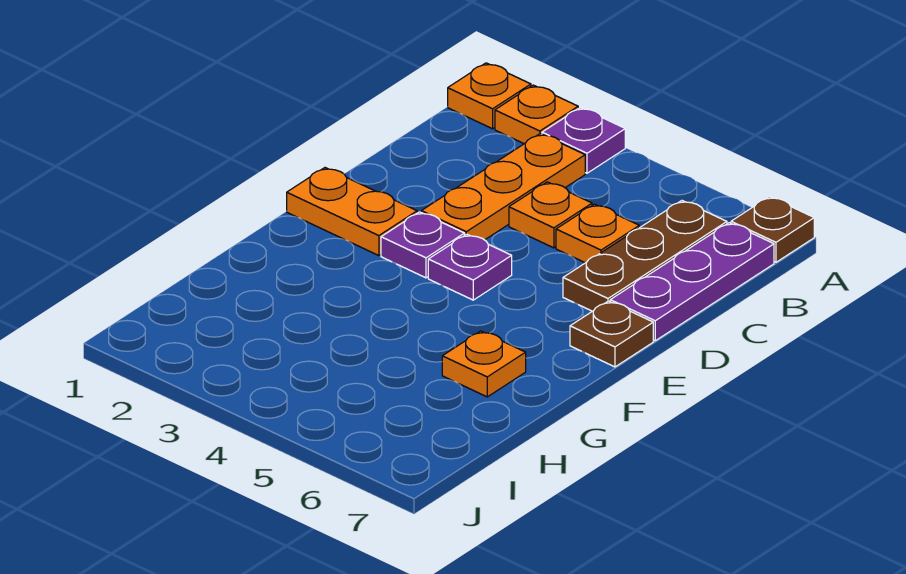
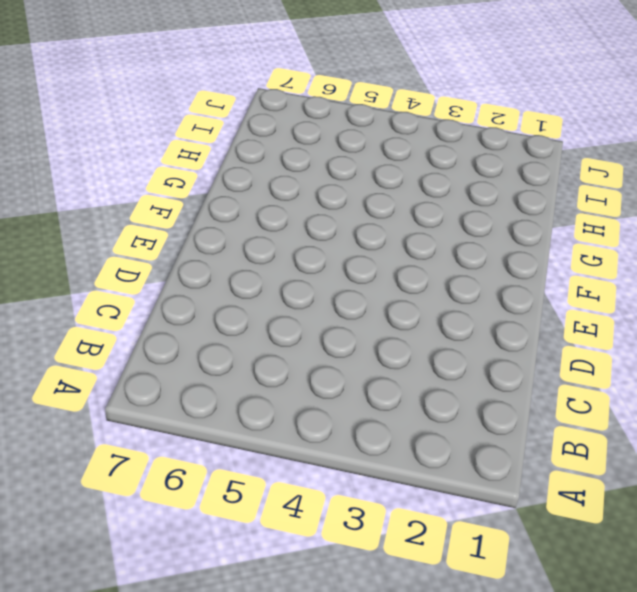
none -> orange plate A1 level 1
none -> orange plate A2 level 1
none -> purple plate A3 level 1

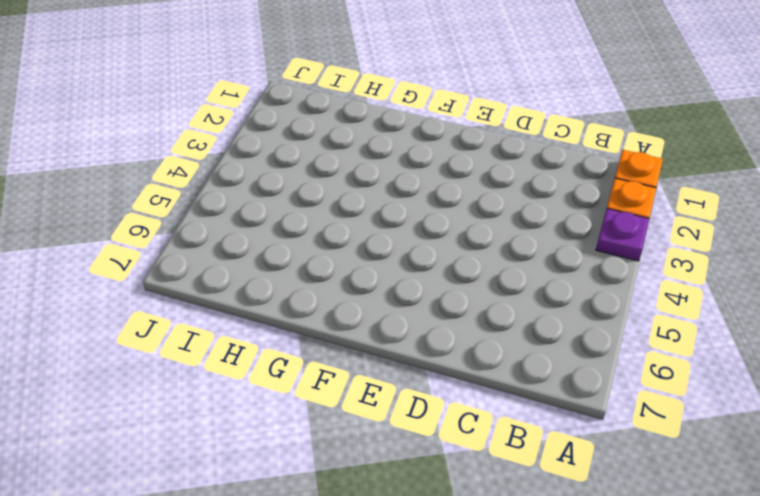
none -> brown plate A7 level 1
none -> orange plate B3:D3 level 1
none -> brown plate B6:D6 level 1

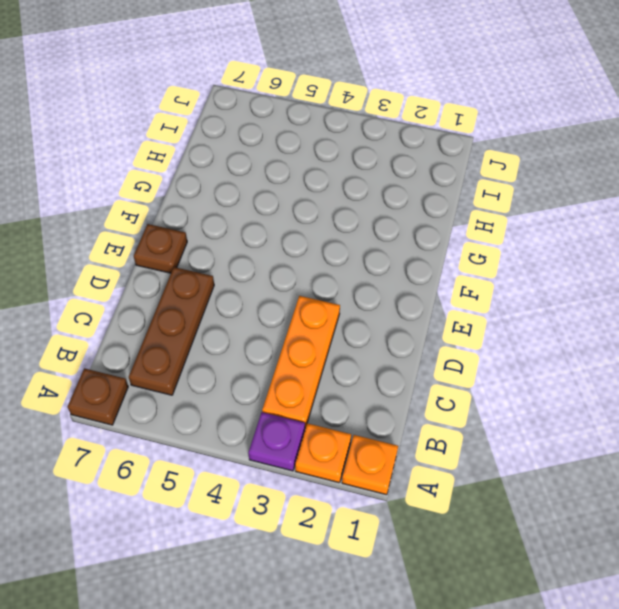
none -> purple plate B7:D7 level 1
none -> orange plate C4 level 1
none -> orange plate C5 level 1

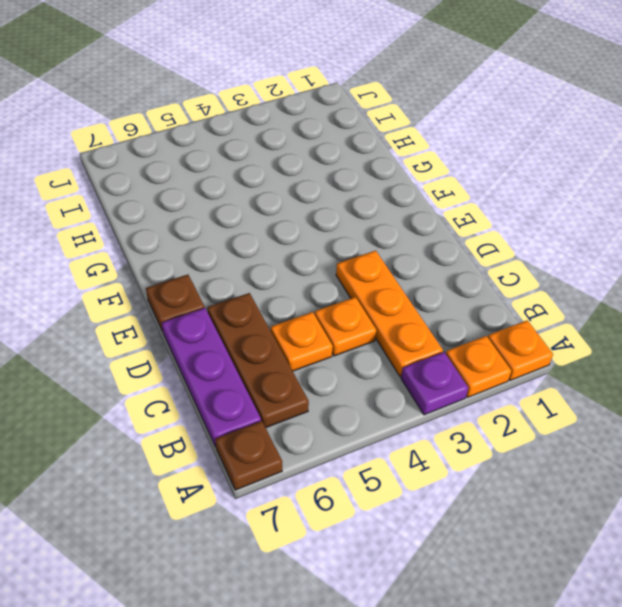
none -> orange plate E1:E2 level 1
none -> purple plate E3 level 1
none -> purple plate E4 level 1

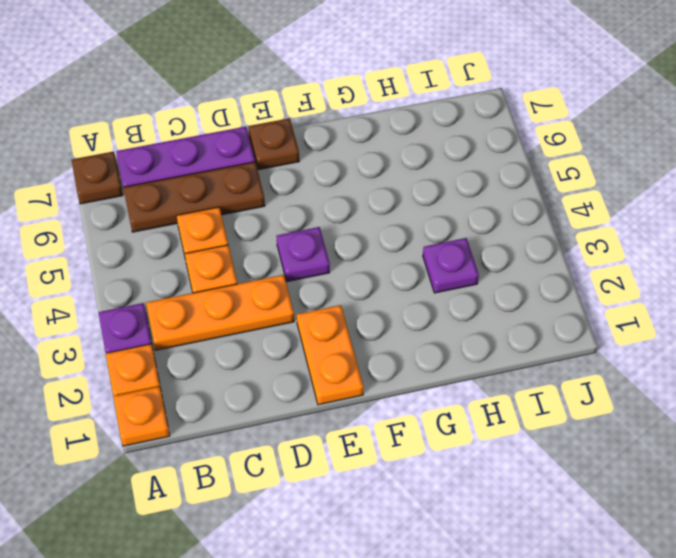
purple plate H3 level 1 -> purple plate E3 level 1
none -> orange plate G6 level 1

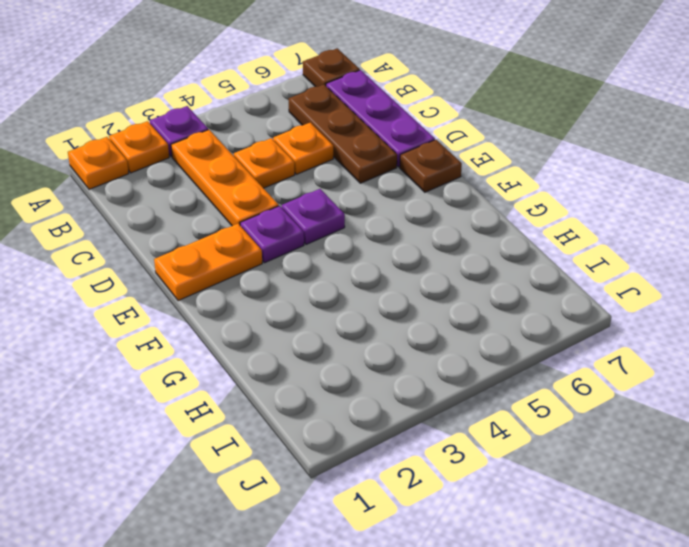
none -> orange plate G6 level 1

